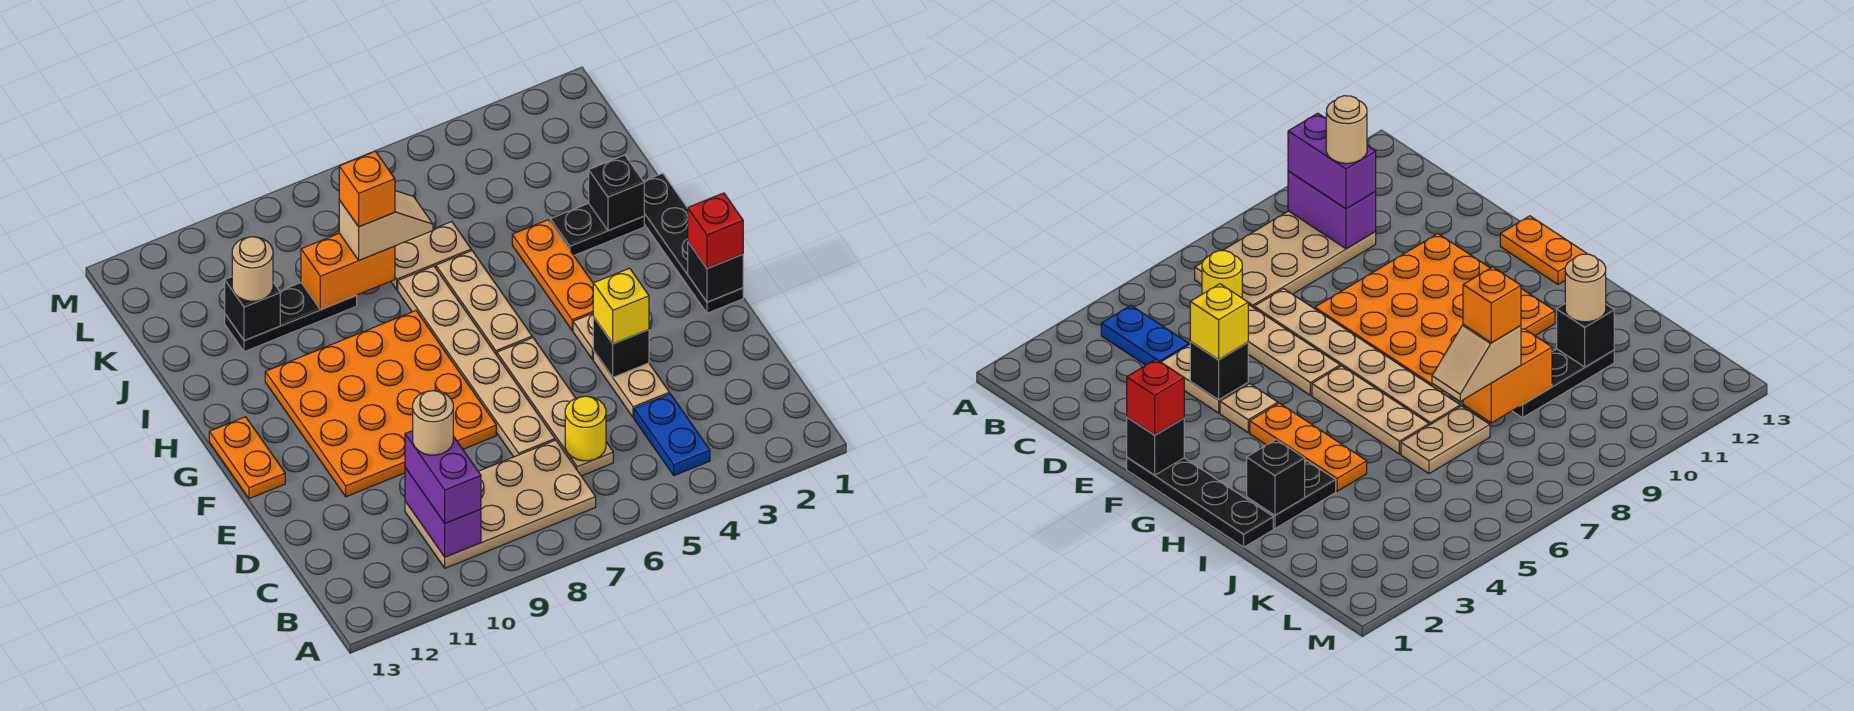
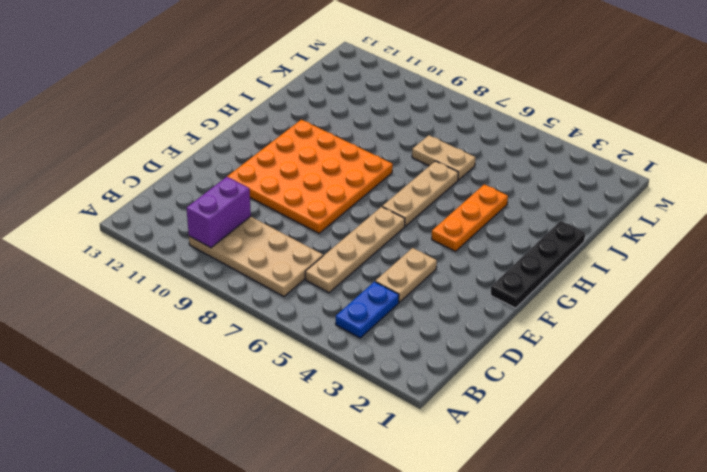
none -> tan plate D7:I7 level 1
none -> tan plate F4 level 1
none -> orange plate F13:G13 level 1

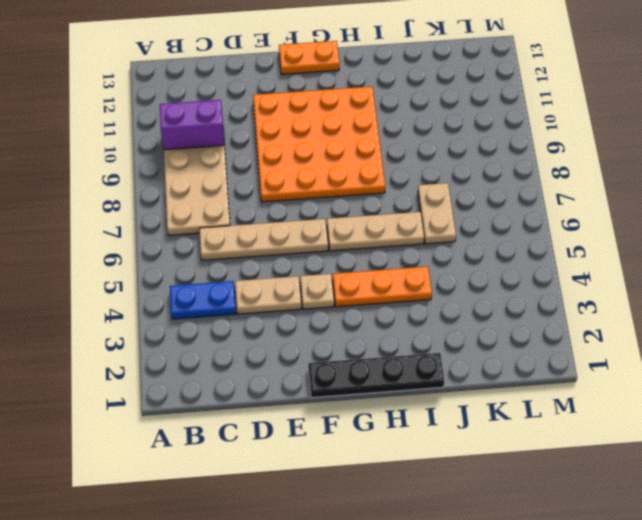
none -> tan plate D7:I7 level 1
none -> black plate I2:I3 level 1
none -> black plate J9:J11 level 1

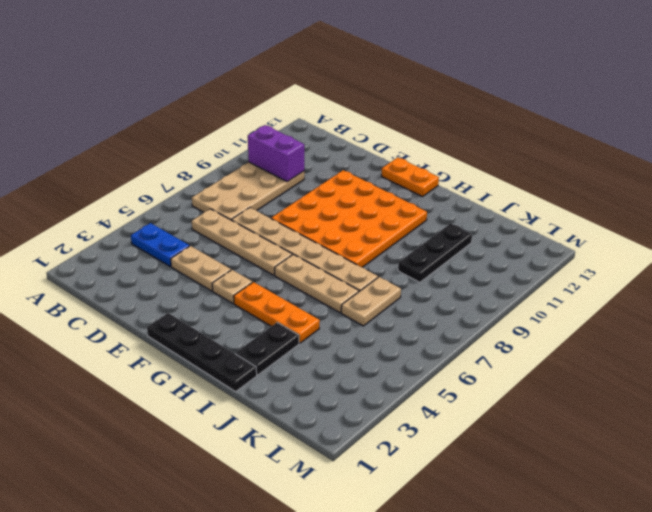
none -> yellow round brick C6 level 2
none -> black brick E4 level 2
none -> black brick F1 level 2

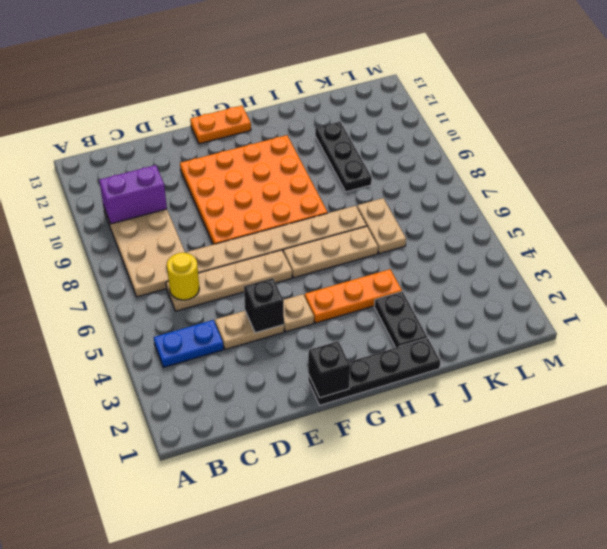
none -> black brick I2 level 2
none -> orange brick J8:J9 level 2
none -> black brick J11 level 2

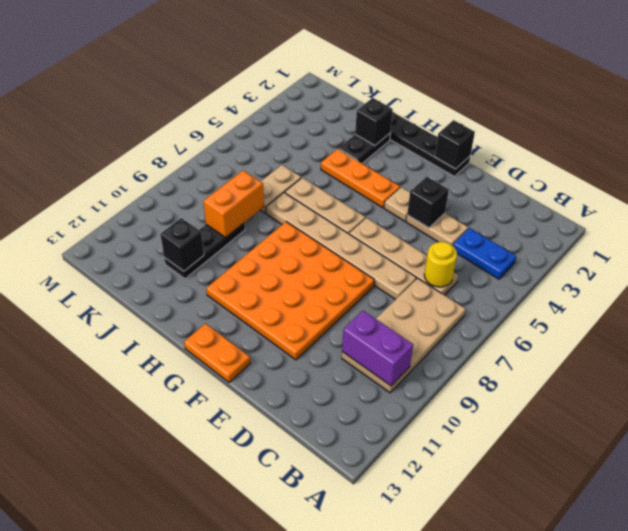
none -> purple brick B10:C10 level 3
none -> yellow brick E4 level 3
none -> red brick F1 level 3

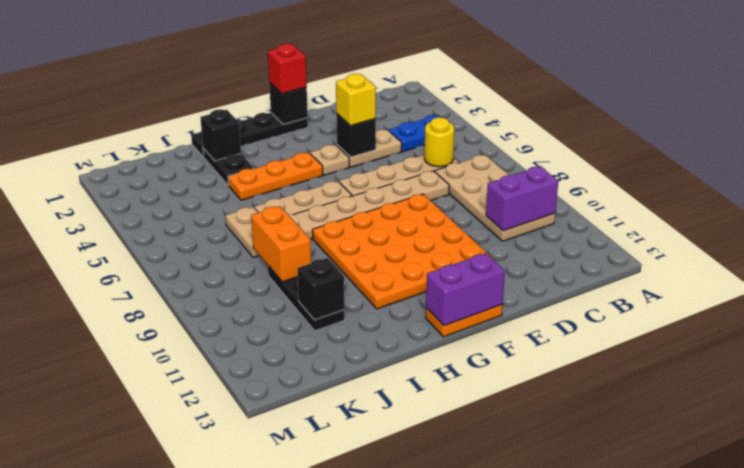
purple brick F13:G13 level 2 -> purple brick B10:C10 level 3
none -> tan slope J7:J8 level 3 top 8
none -> tan round brick J11 level 3
none -> tan round brick C10 level 4

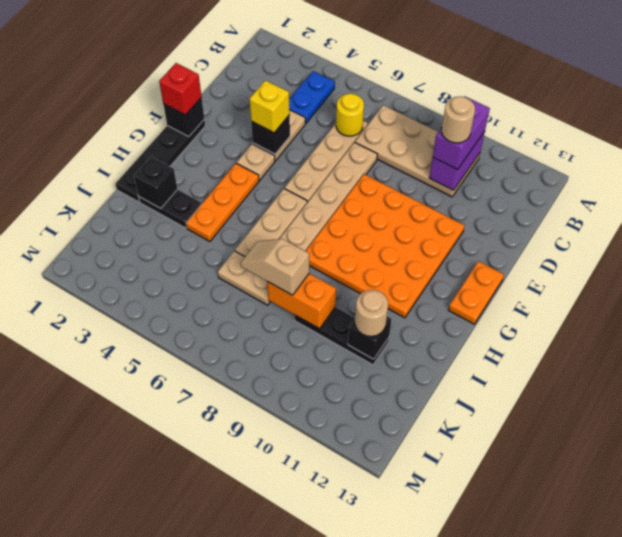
none -> orange brick J8 level 4

